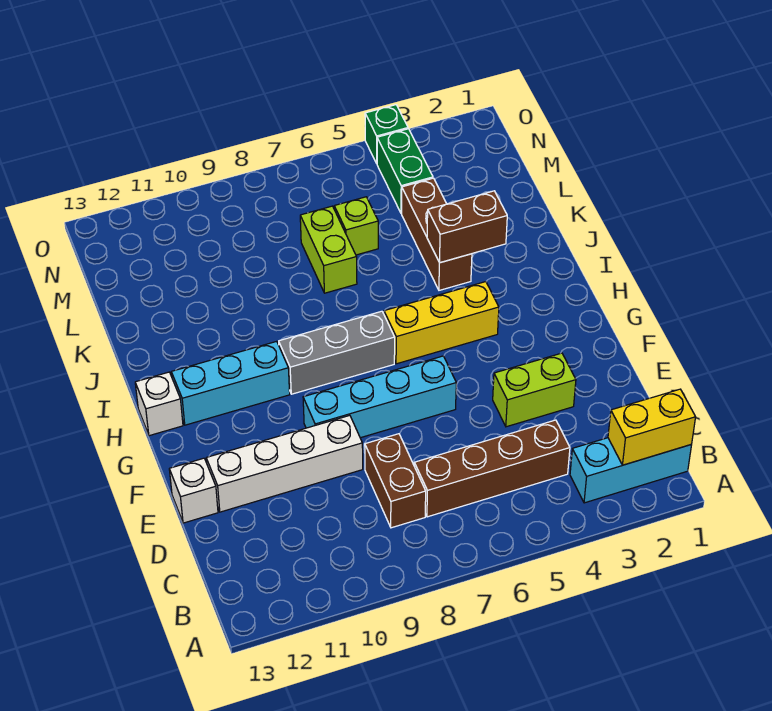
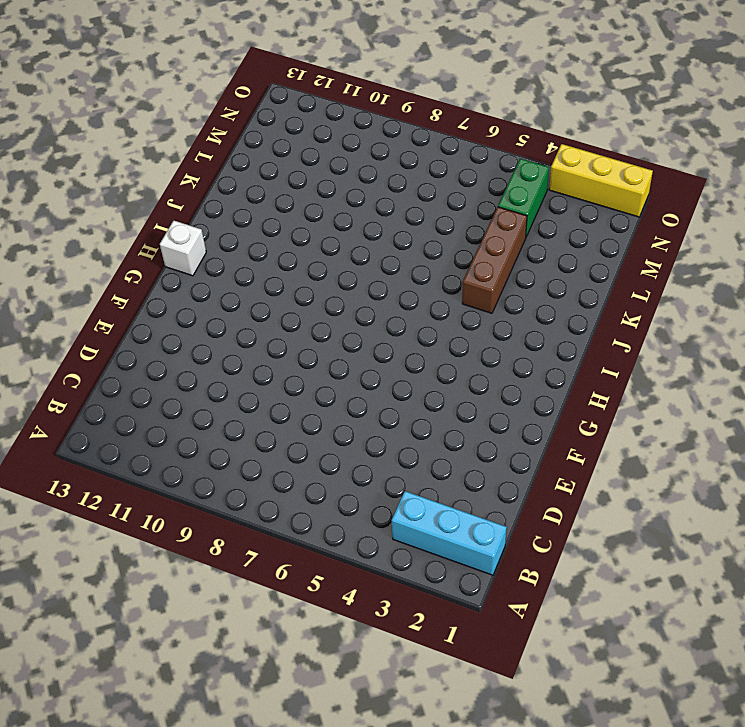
yellow brick O1:O3 level 1 -> yellow brick H4:H6 level 1
none -> brown brick C4:C7 level 1
none -> brown brick C8:D8 level 1
none -> lime brick E3:E4 level 1

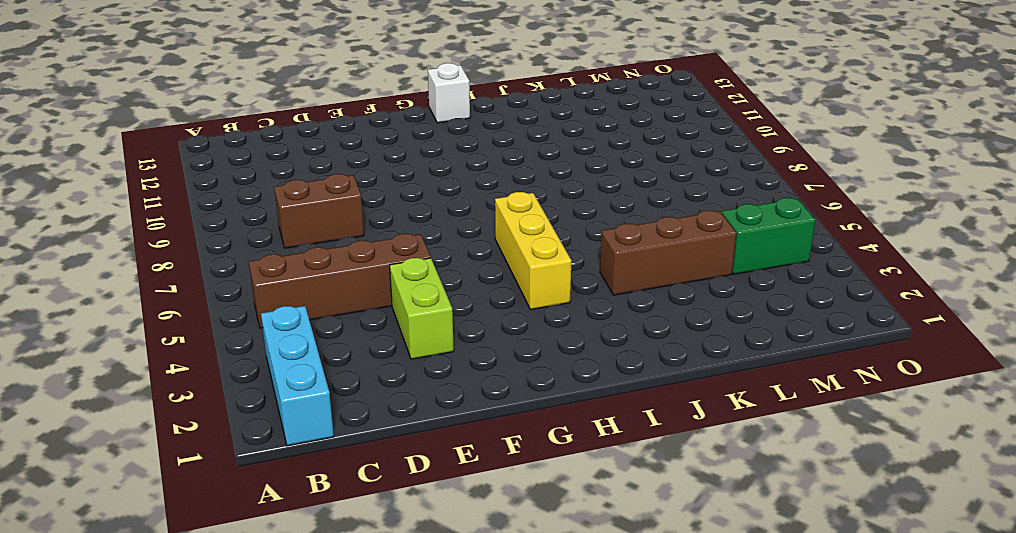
brown brick B5:E5 level 1 -> brown brick C4:C7 level 1
none -> white brick E9:E12 level 1
none -> white brick E13 level 1
none -> cyan brick F6:F9 level 1

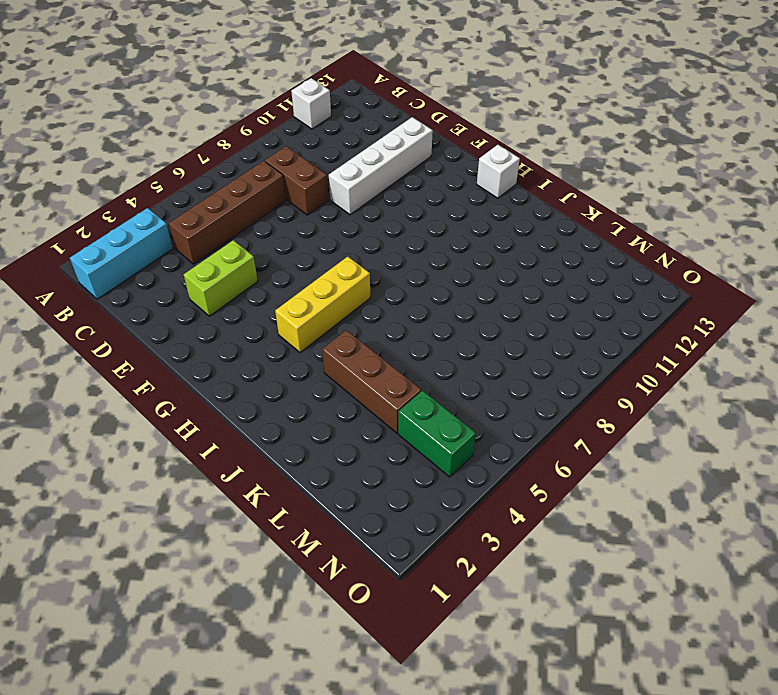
white brick A11 level 1 -> white brick E13 level 1
none -> cyan brick F6:F9 level 1
none -> grey brick H7:H9 level 1
none -> cyan brick H10:H12 level 1

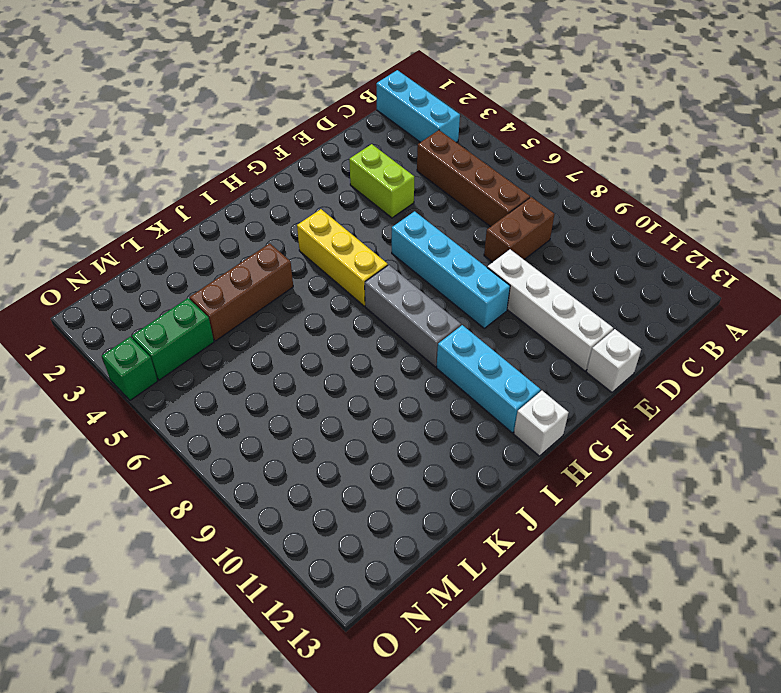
none -> lime brick K7:L7 level 1
none -> lime brick L6 level 1
none -> yellow brick B1:B2 level 2

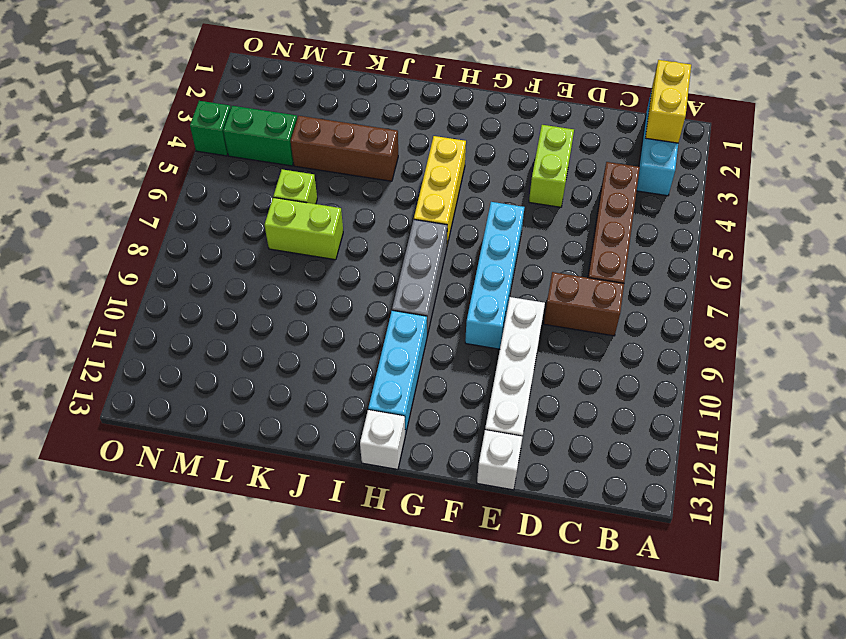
none -> brown brick J3:J4 level 2

